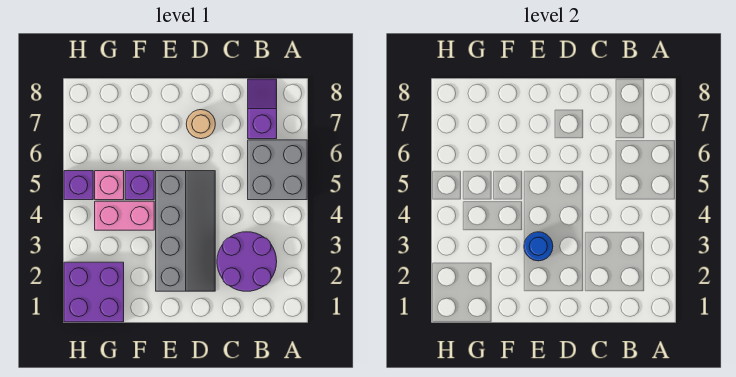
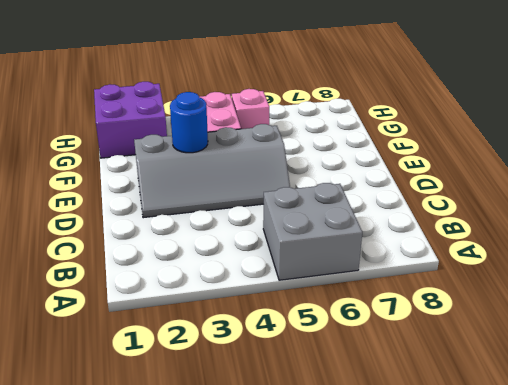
none -> purple round brick B2:C3 level 1
none -> purple slope B7:B8 level 1 top 7

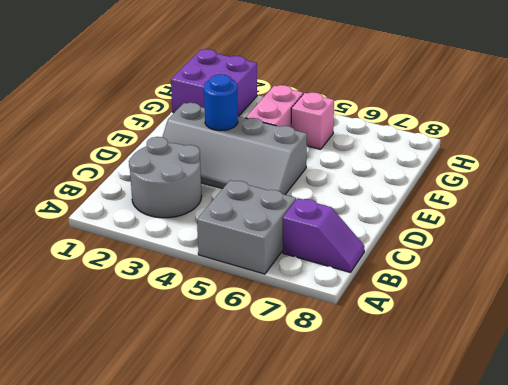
grey round brick B2:C3 level 1 -> purple round brick B2:C3 level 1
none -> tan round brick D7 level 1
none -> purple brick F5 level 1

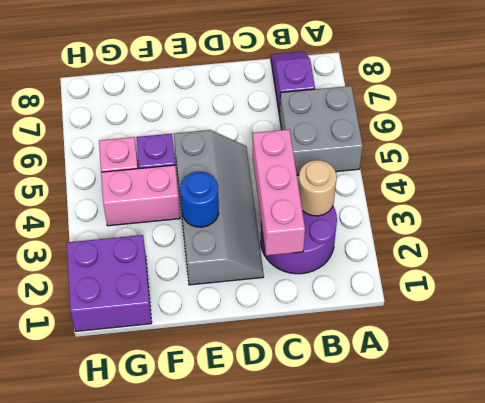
tan round brick B3 level 2 -> tan round brick D7 level 1
pink brick C2:C4 level 2 -> none
none -> purple brick H5 level 1

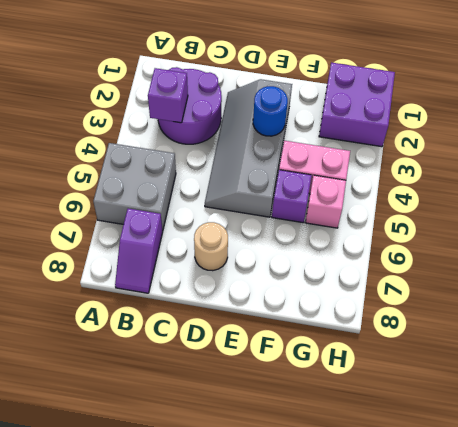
purple brick B3 level 2 -> purple brick H5 level 1

